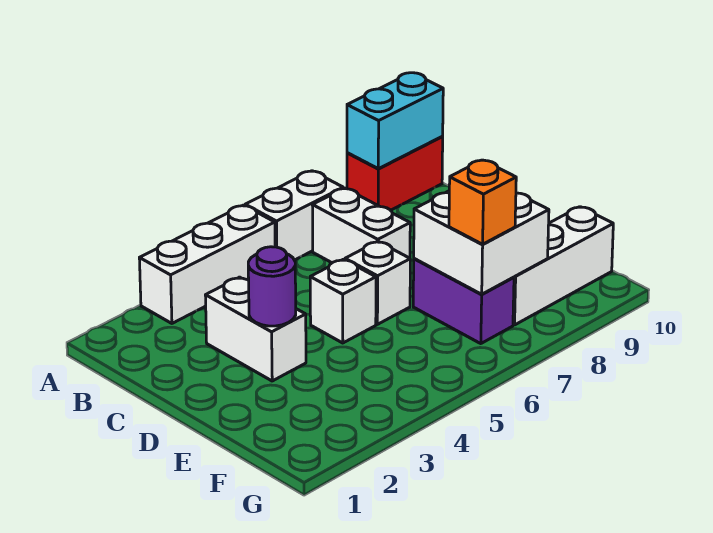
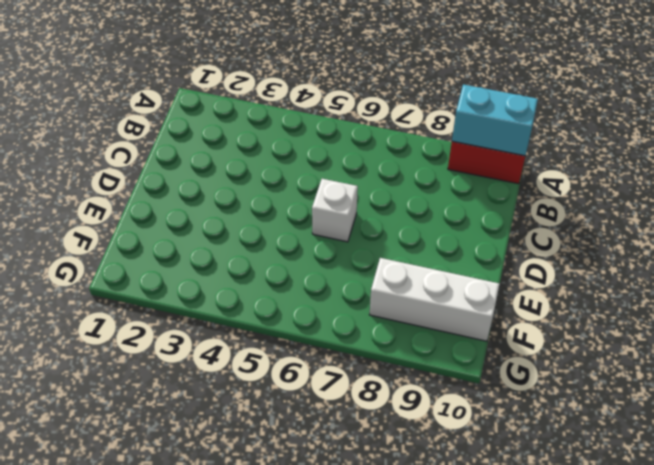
none -> white brick A3:A5 level 1
none -> white brick A6:A7 level 1
none -> white brick B7:C7 level 1

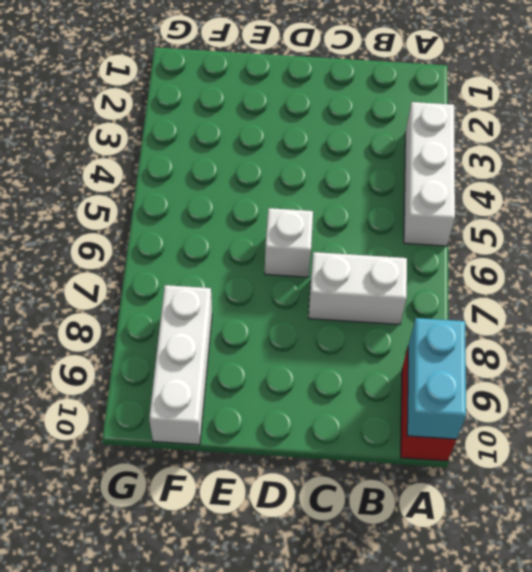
none -> white brick A6:A7 level 1
none -> white brick C3:D3 level 1
none -> white brick D5 level 1

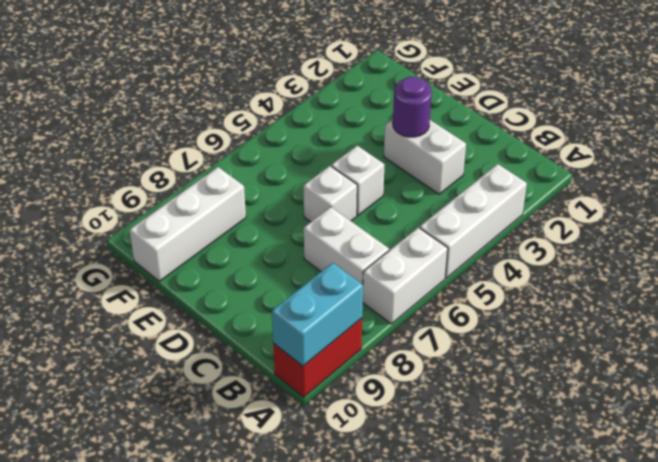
none -> purple brick E7:F7 level 1
none -> white brick E7:F8 level 2
none -> orange brick F7 level 3

